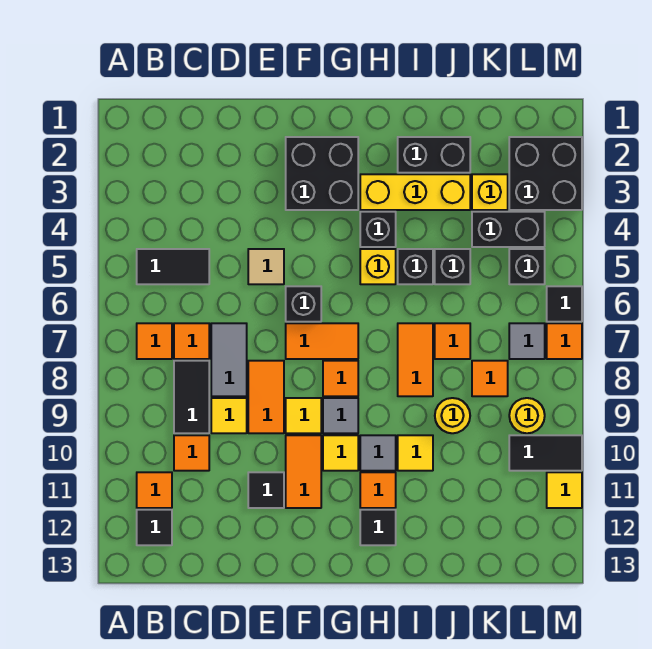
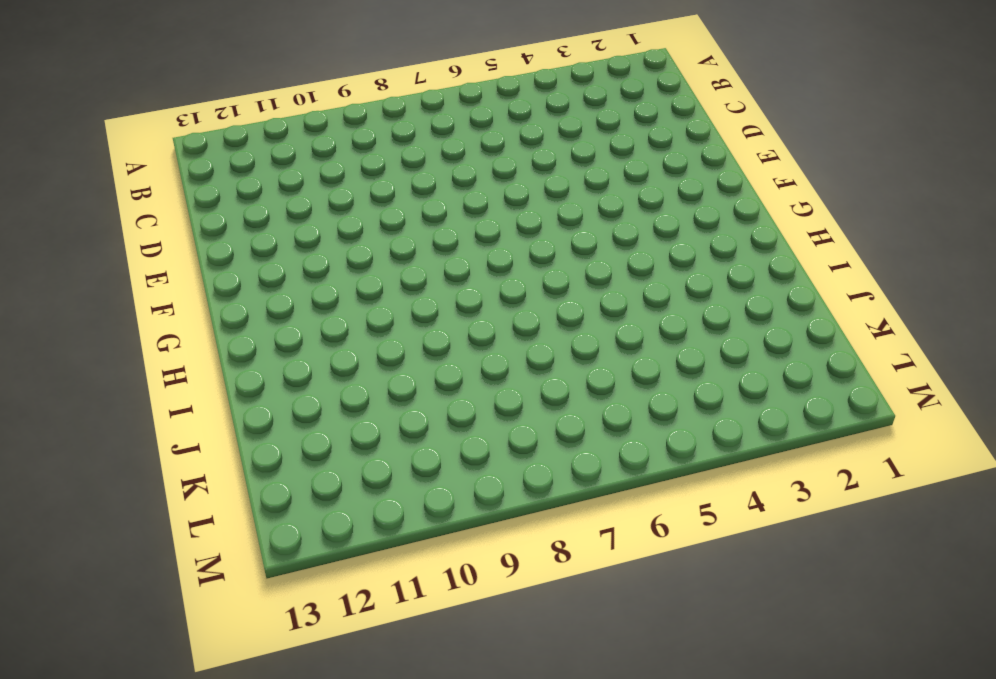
none -> black tile B5:C5 level 1
none -> orange tile B7 level 1
none -> orange tile B11 level 1
none -> black tile B12 level 1

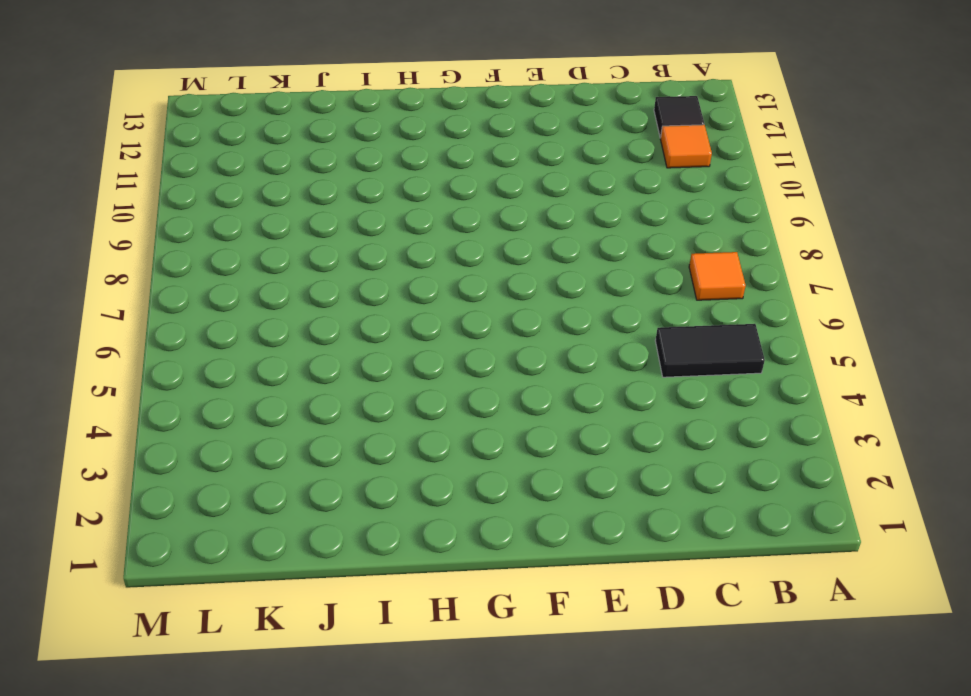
none -> orange tile C7 level 1
none -> black tile C8:C9 level 1
none -> orange tile C10 level 1
none -> grey tile D7:D8 level 1

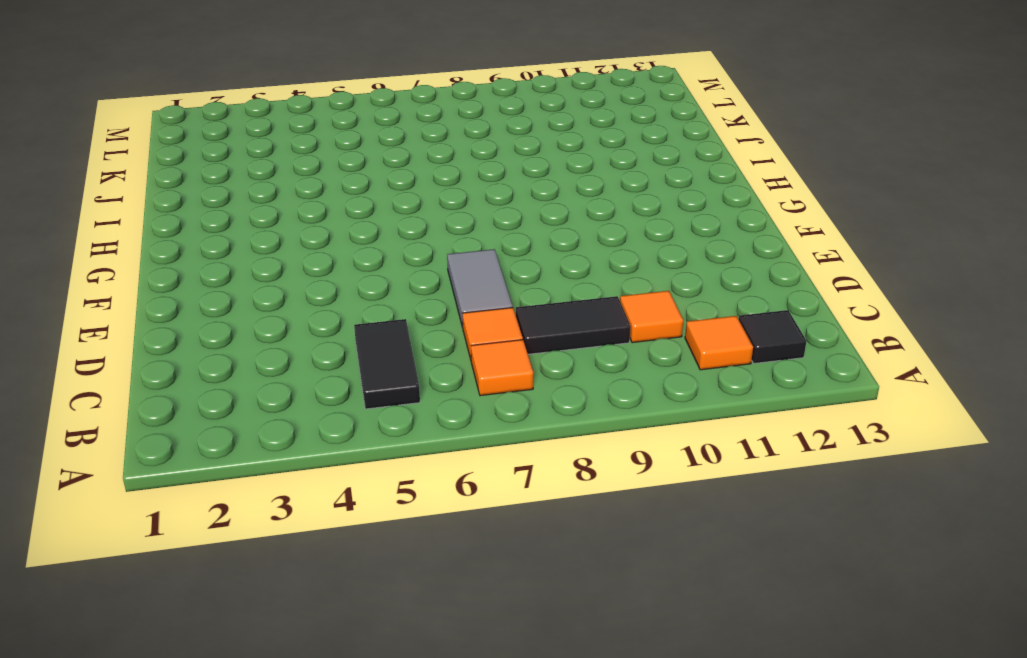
grey tile D7:E7 level 1 -> grey tile D7:D8 level 1
none -> yellow tile D9 level 1
none -> tan tile E5 level 1
none -> orange tile E8:E9 level 1
none -> black tile E11 level 1

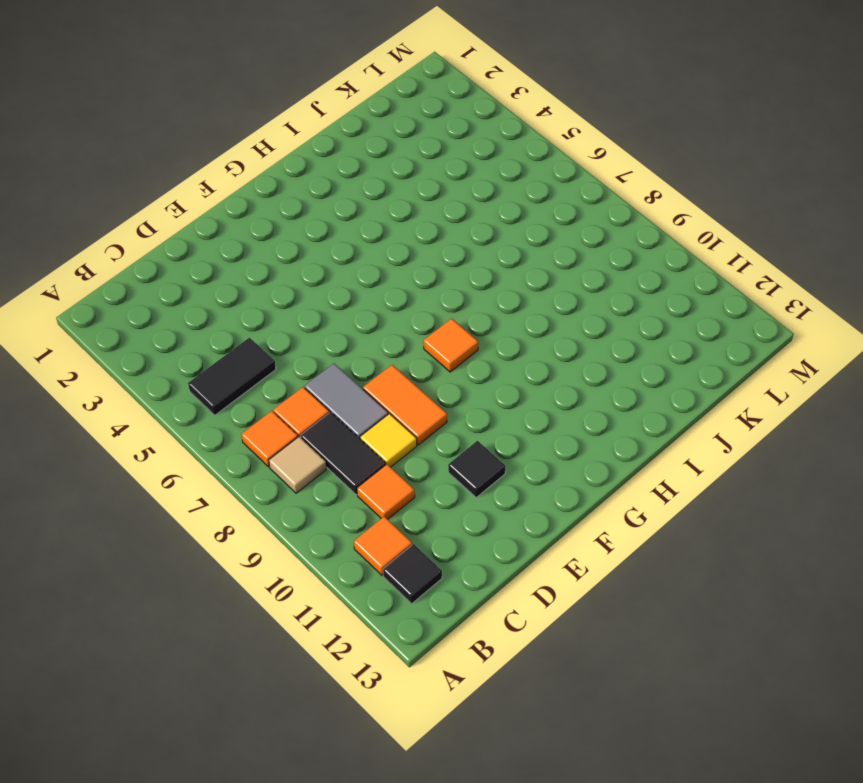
tan tile B8 level 1 -> tan tile E5 level 1
none -> black brick F2:G3 level 1
none -> black brick F6 level 1
none -> orange tile F7:G7 level 1
none -> yellow tile F9 level 1

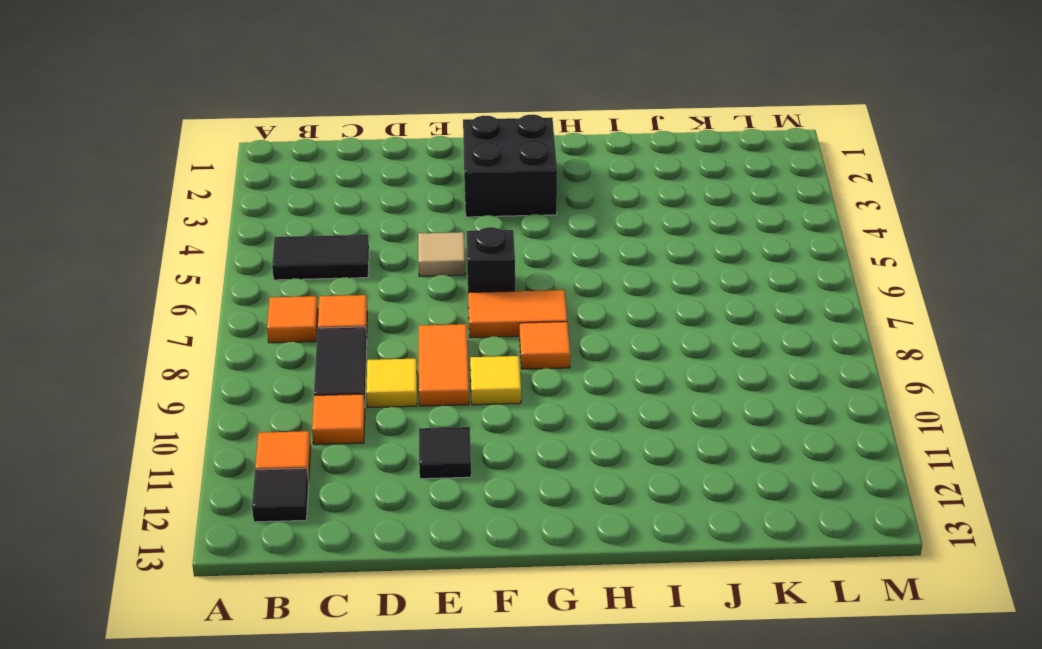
none -> grey tile D7:D8 level 1
none -> orange tile F10:F11 level 1
none -> grey tile G9 level 1
none -> yellow tile G10 level 1

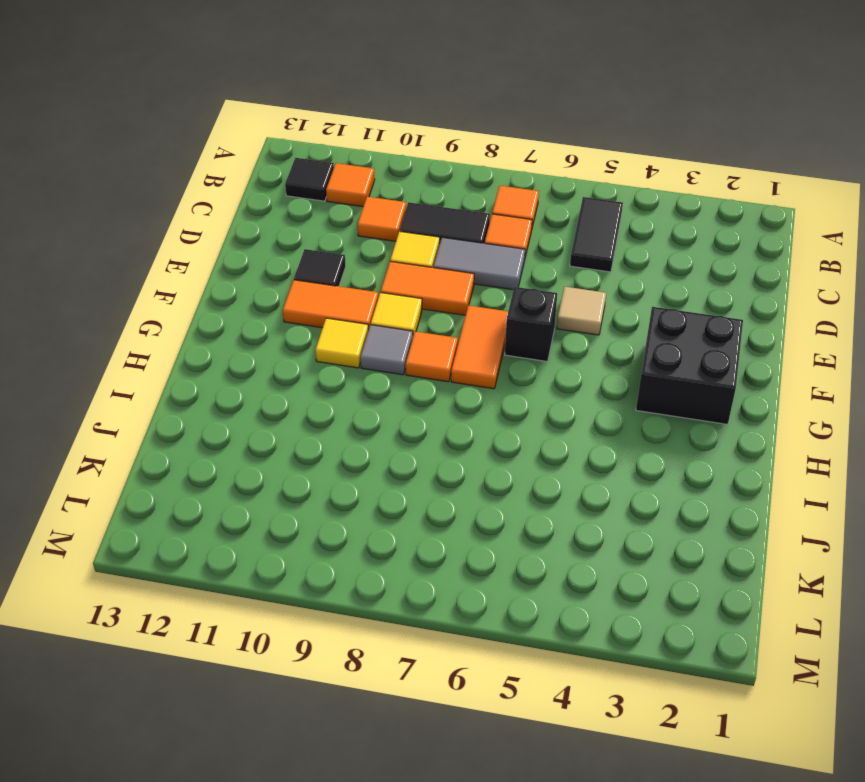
none -> yellow brick H3:J3 level 1
none -> black brick H4 level 1
none -> yellow brick H5 level 1
none -> grey tile H10 level 1

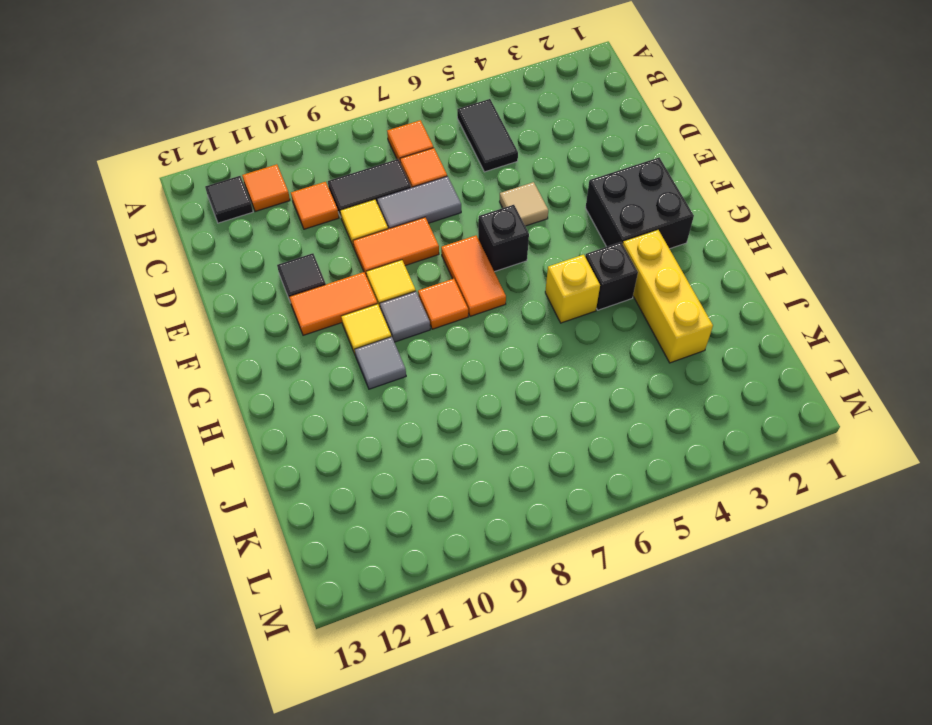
none -> orange tile H11 level 1
none -> black tile H12 level 1
none -> black brick I2:J2 level 1
none -> black brick I5 level 1

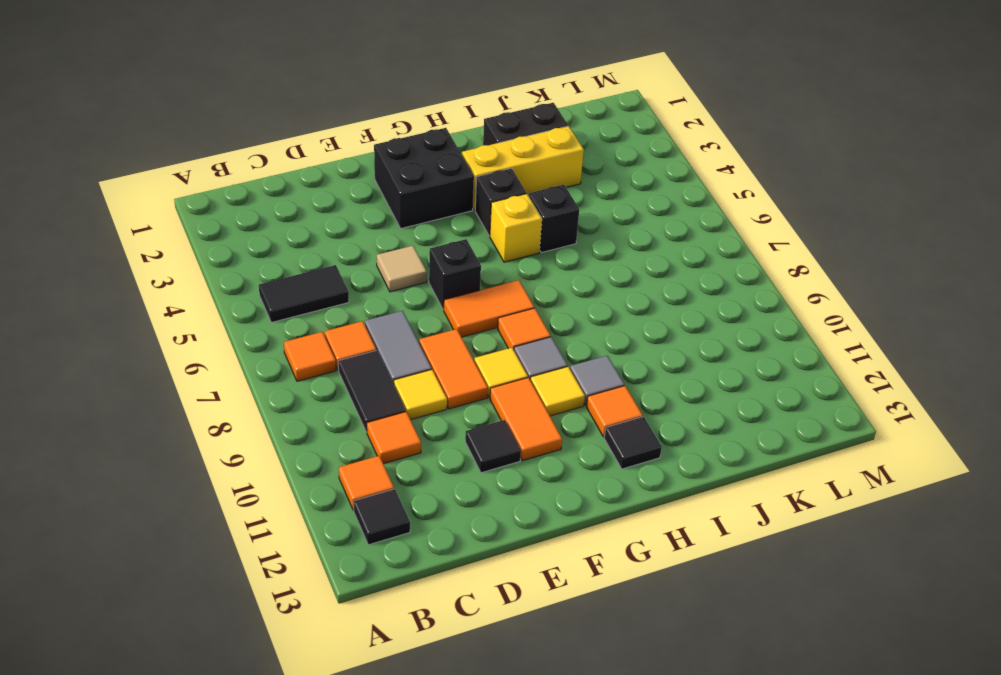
none -> orange tile I7:I8 level 1
none -> yellow tile I10 level 1
none -> black brick J5 level 1
none -> orange tile J7 level 1

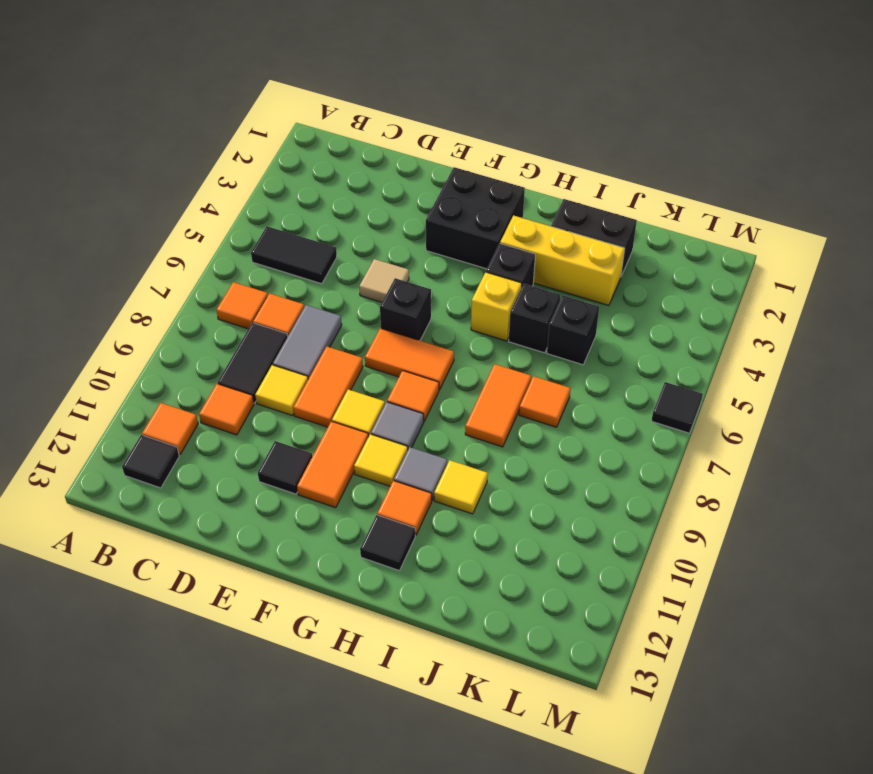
none -> yellow round brick J9 level 1
none -> yellow brick K3 level 1
none -> black brick K4:L4 level 1
none -> orange tile K8 level 1

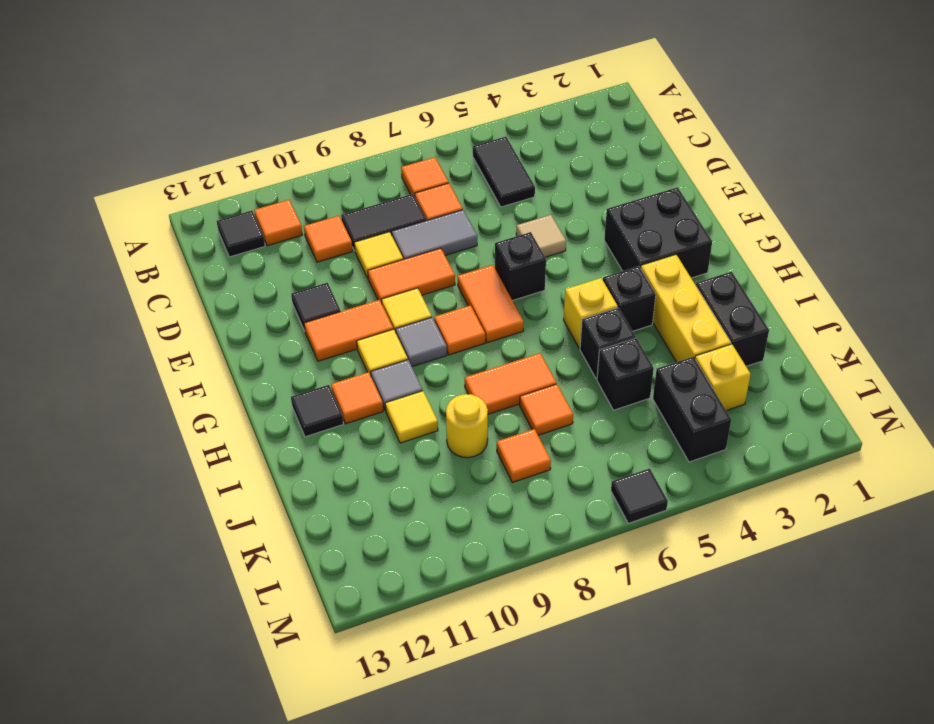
none -> black brick L2:M3 level 1
none -> black brick L5 level 1
none -> grey tile L7 level 1
none -> yellow round brick L9 level 1

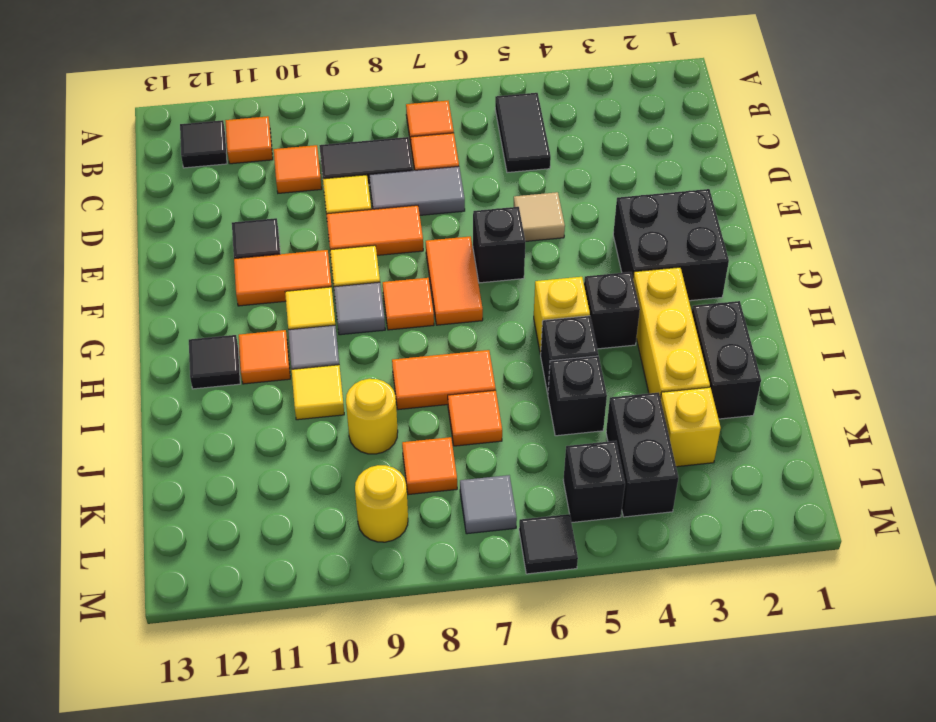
none -> black brick L2:M3 level 1
none -> black tile L10:M10 level 1
none -> orange tile M7 level 1
none -> yellow tile M11 level 1

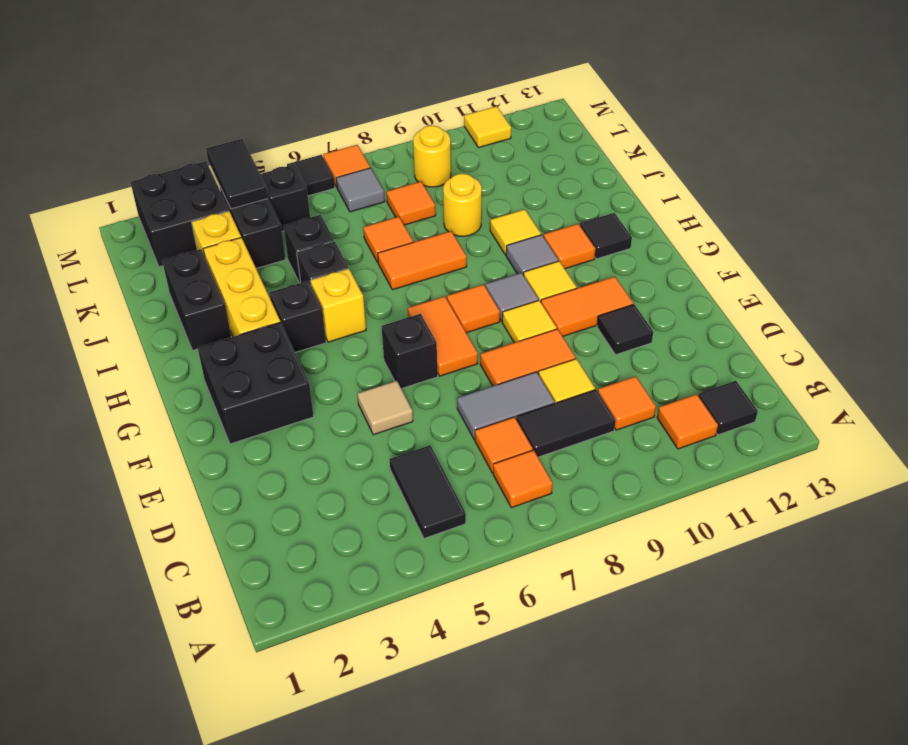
black tile L4:M4 level 2 -> black tile L10:M10 level 1

